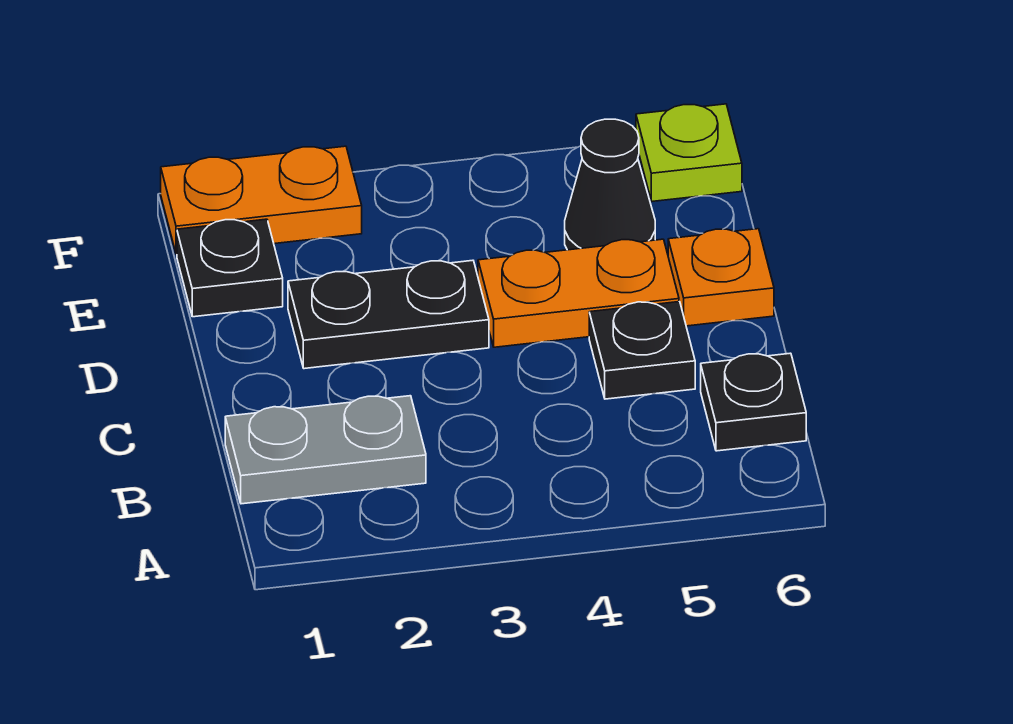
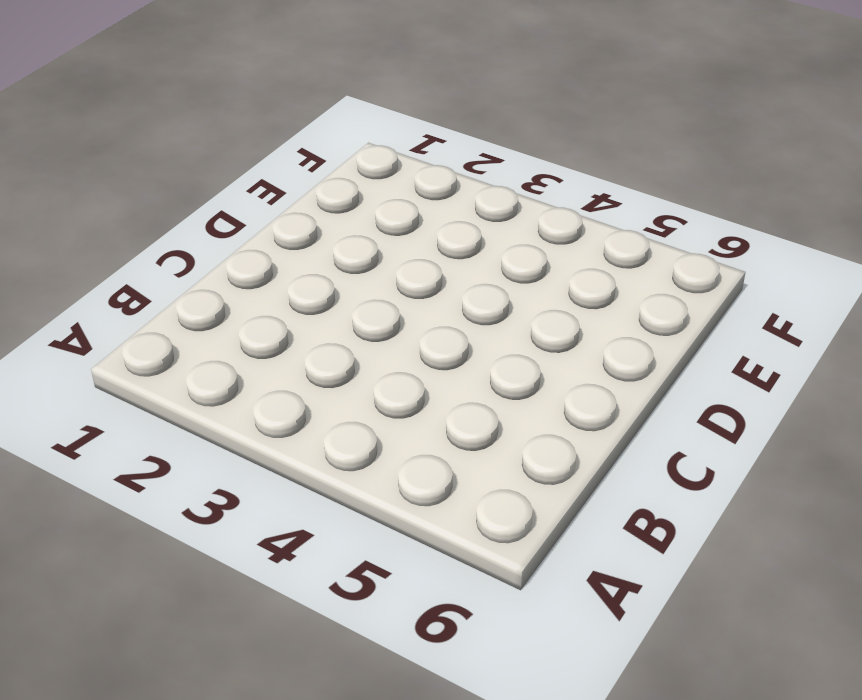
none -> grey plate B1:B2 level 1
none -> black plate B6 level 1

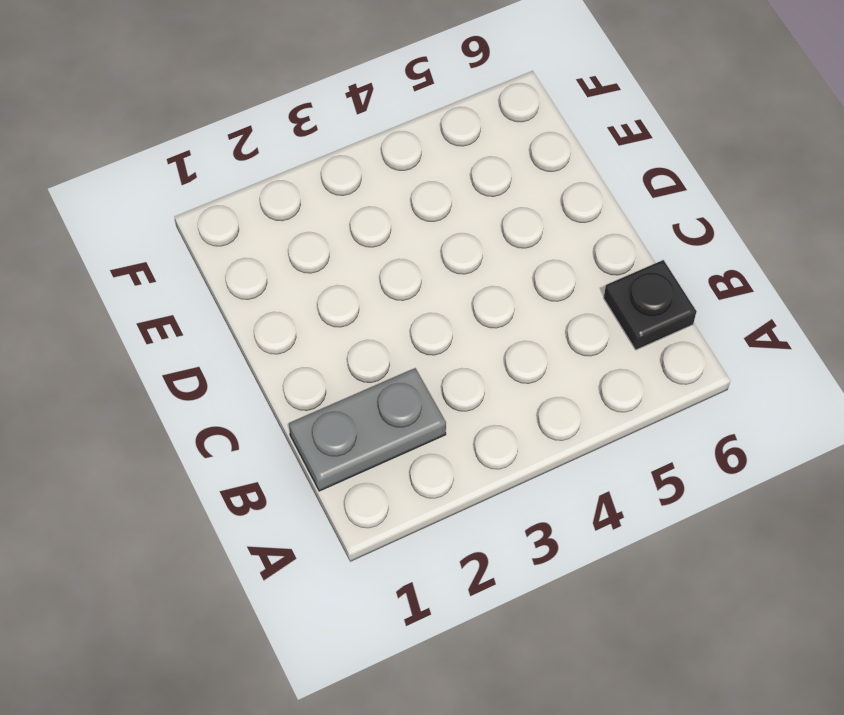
none -> black plate C5 level 1
none -> black plate D2:D3 level 1

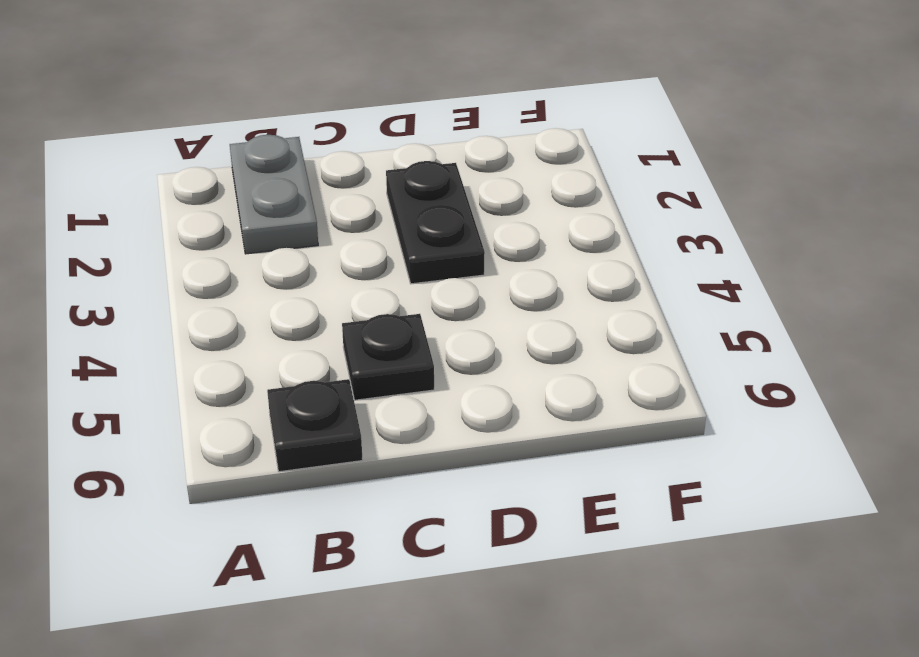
none -> orange plate D4:D5 level 1
none -> orange plate D6 level 1

